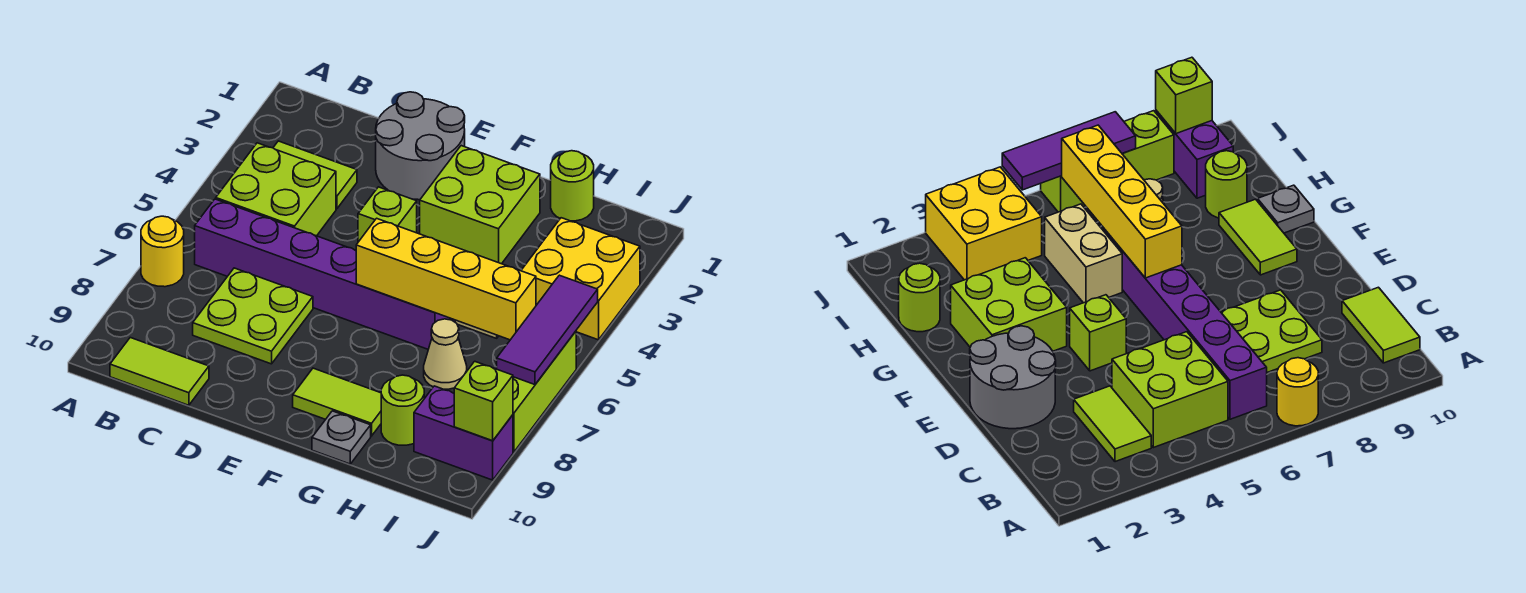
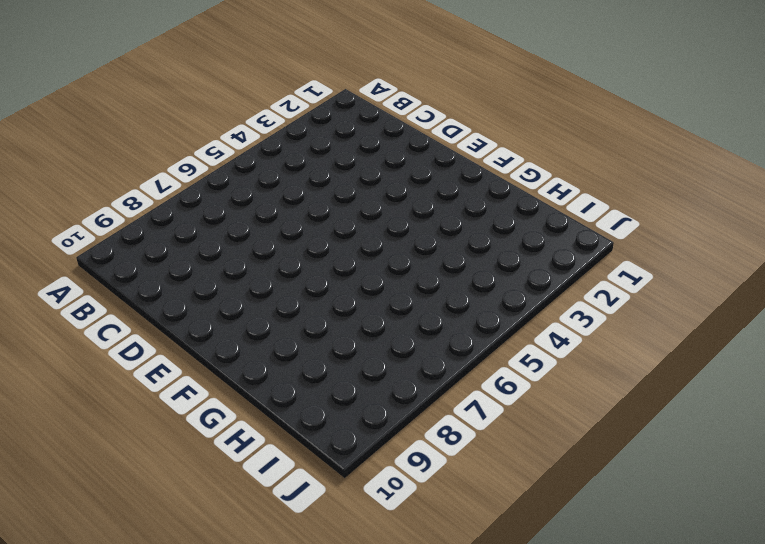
none -> yellow round brick A7 level 1
none -> lime tile B3:C3 level 1
none -> lime brick B4:C5 level 1

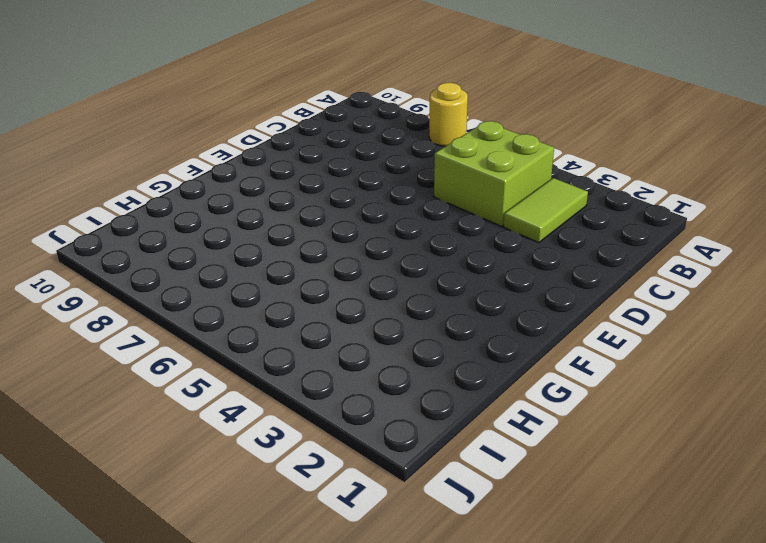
none -> purple brick B6:G6 level 1
none -> lime tile B10:C10 level 1
none -> lime plate C7:D8 level 1

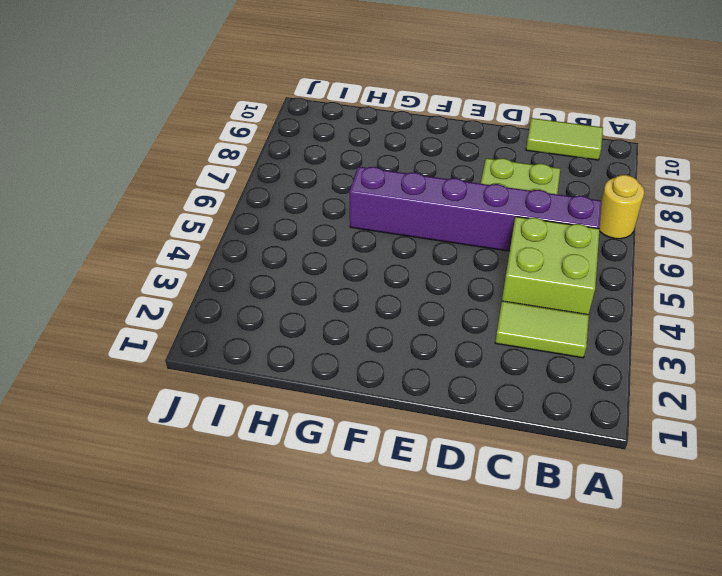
none -> grey round brick D1:E2 level 1
none -> lime brick E4 level 1
none -> lime brick F2:G3 level 1

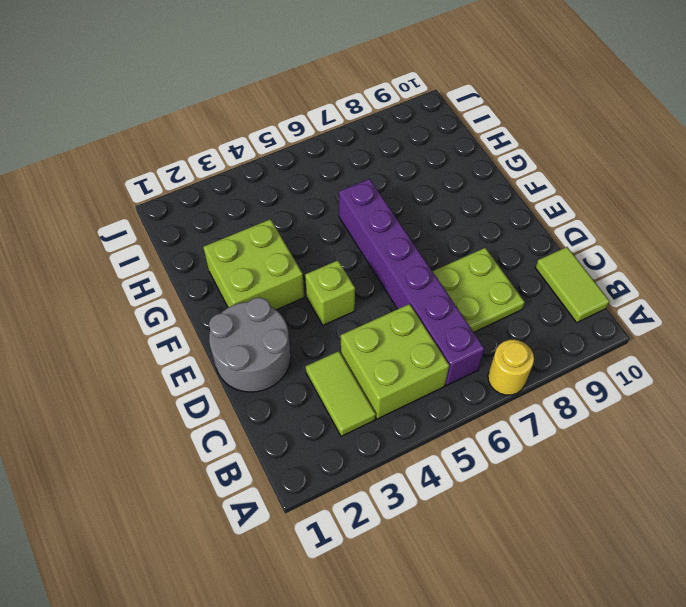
none -> lime tile F9:G9 level 1
none -> tan brick G5:H5 level 1
none -> grey plate G10 level 1

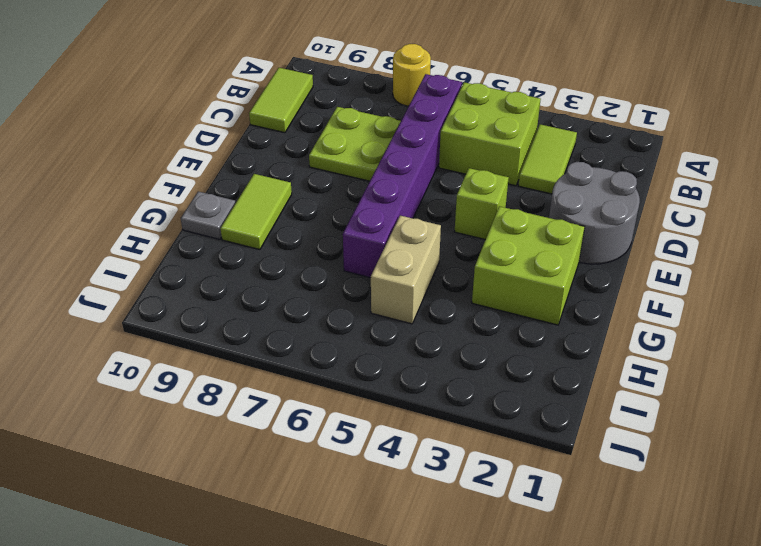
none -> lime round brick H1 level 1
none -> tan cone H7 level 1
none -> lime round brick H9 level 1

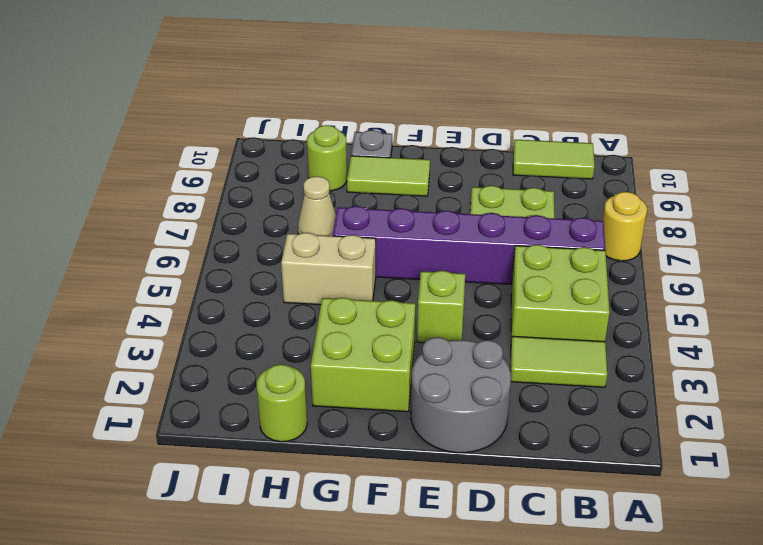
none -> yellow brick I3:J4 level 1
none -> purple brick I9:J9 level 1
none -> lime brick J6:J8 level 1

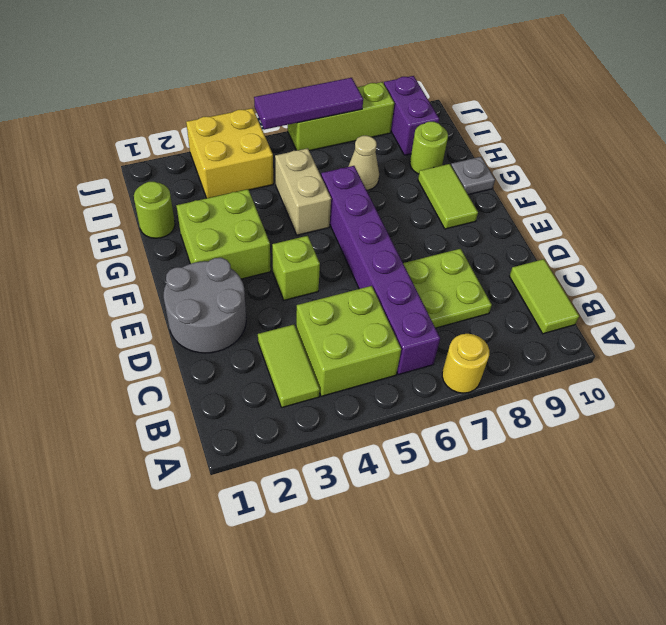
none -> yellow brick F6:I6 level 2
none -> lime brick J9 level 2

